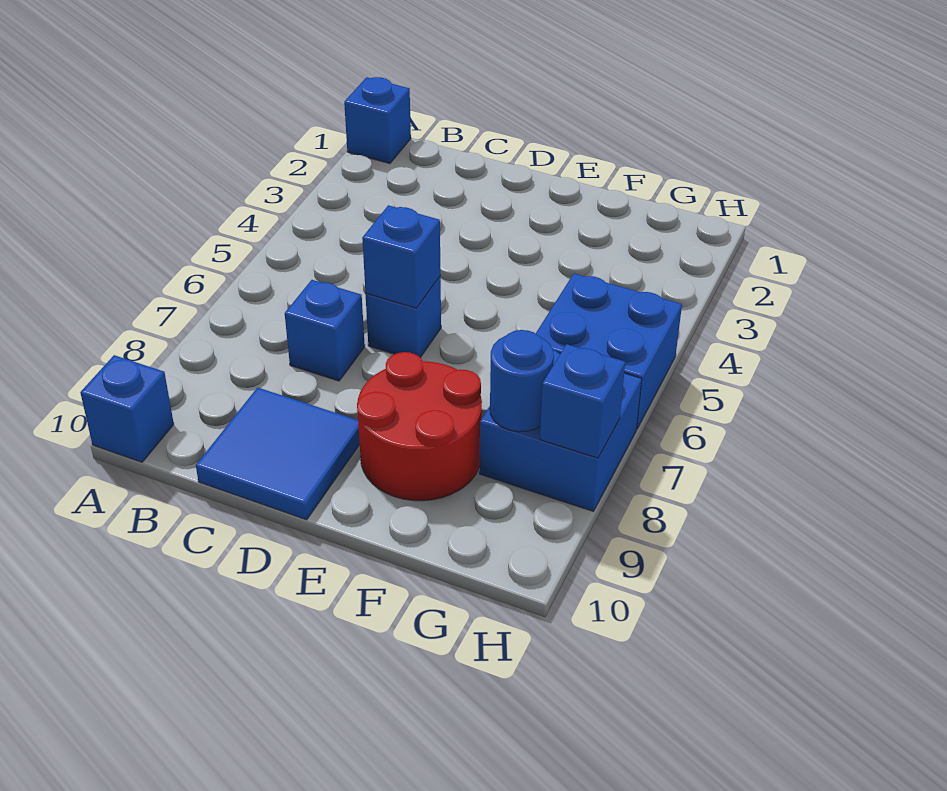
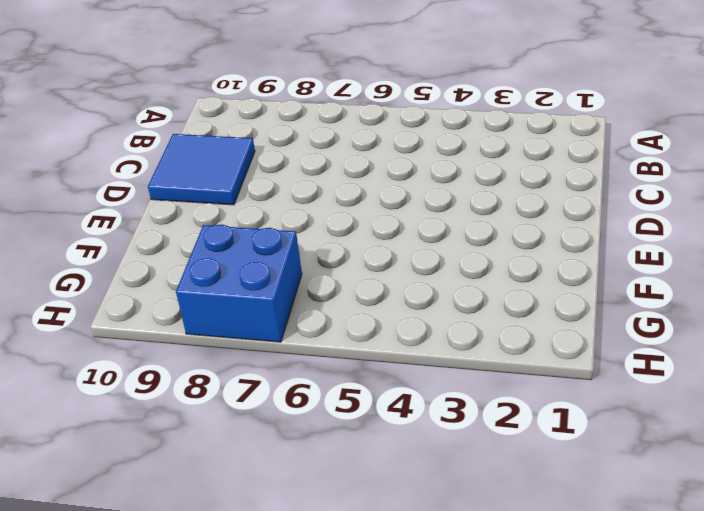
none -> blue brick A1 level 1
none -> blue brick A10 level 1

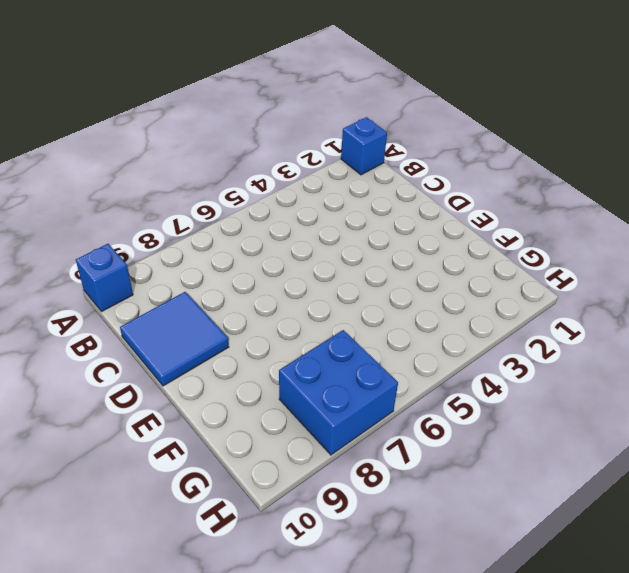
none -> blue brick C7 level 1
none -> blue brick D6 level 1

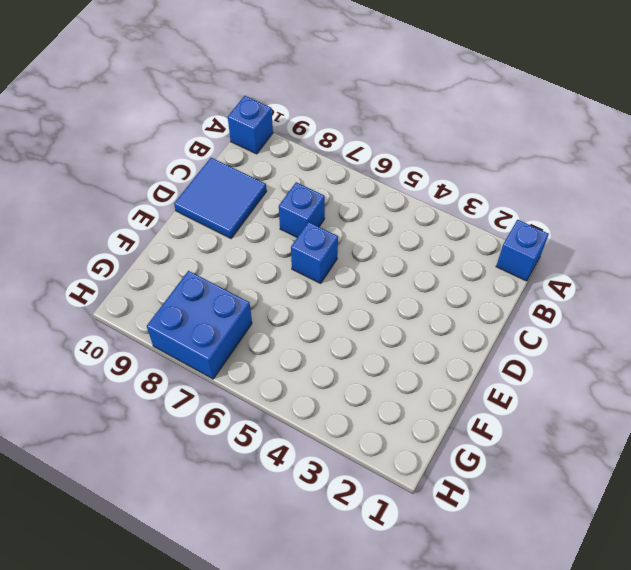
none -> red round brick E8:F9 level 1
none -> blue brick G5:H6 level 1

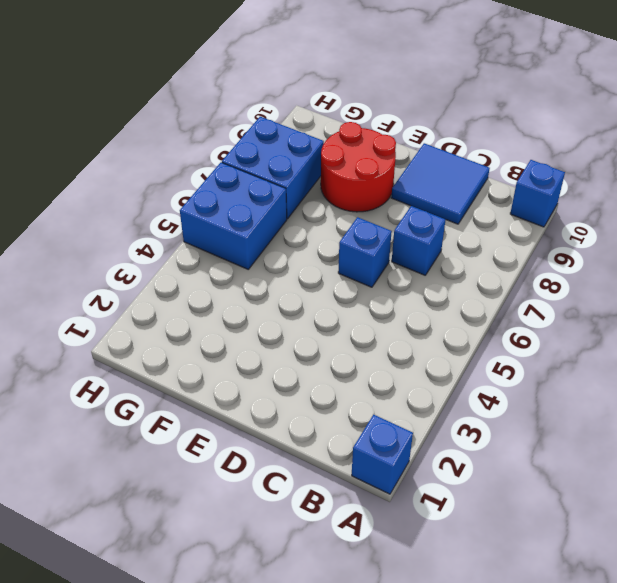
none -> blue brick D6 level 2
none -> blue round brick G8 level 2

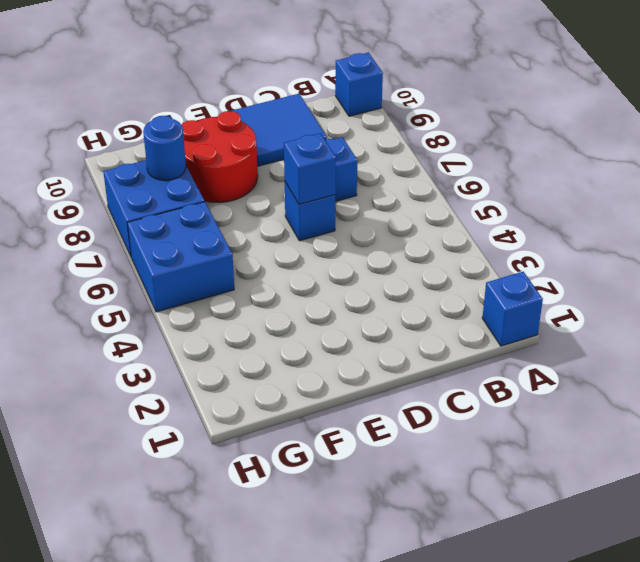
none -> blue brick H8 level 2

